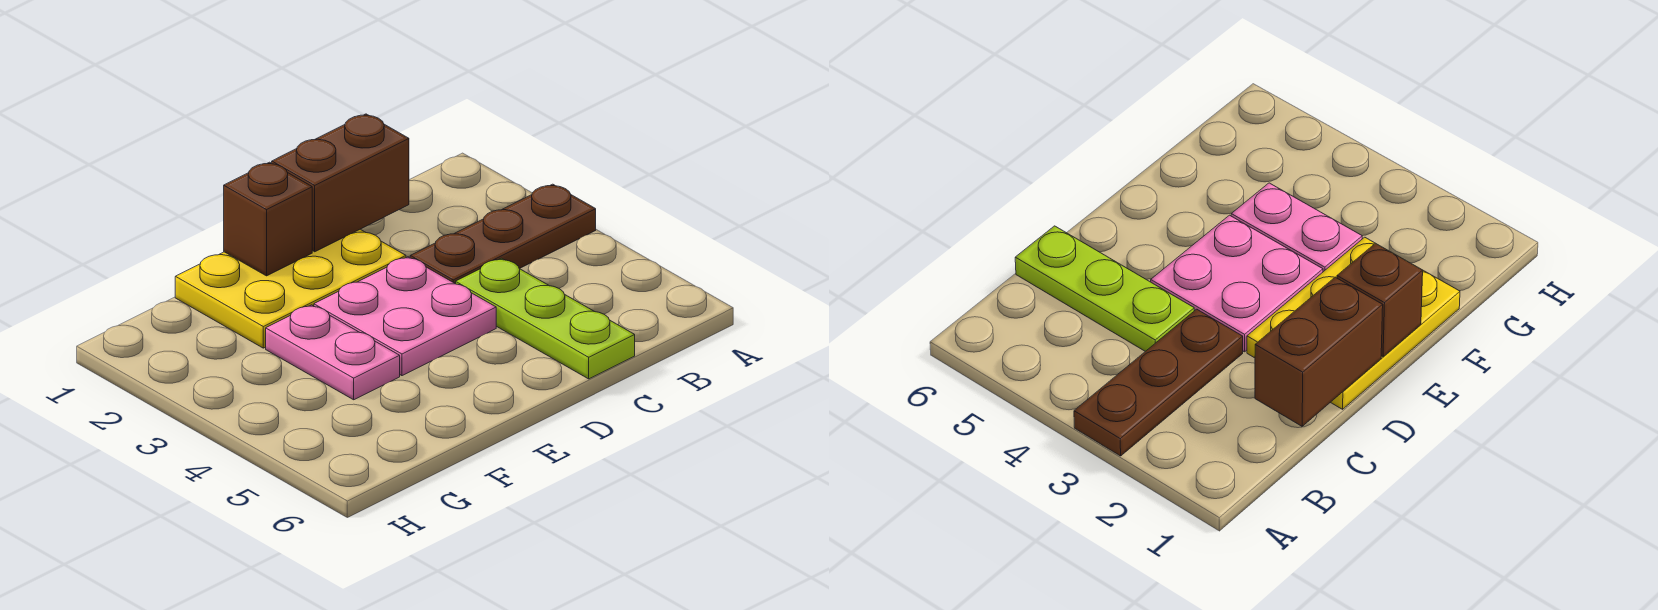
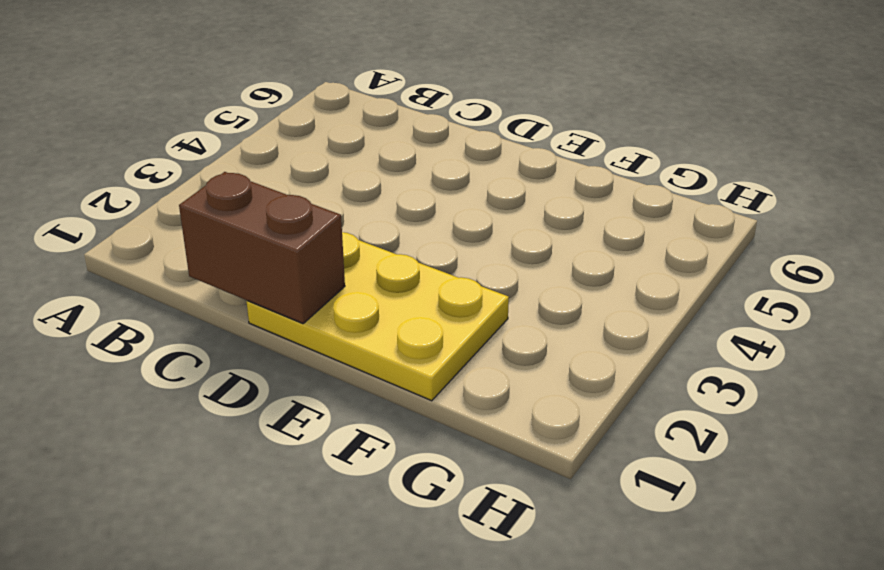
none -> brown plate A3:C3 level 1
none -> lime plate C4:C6 level 1

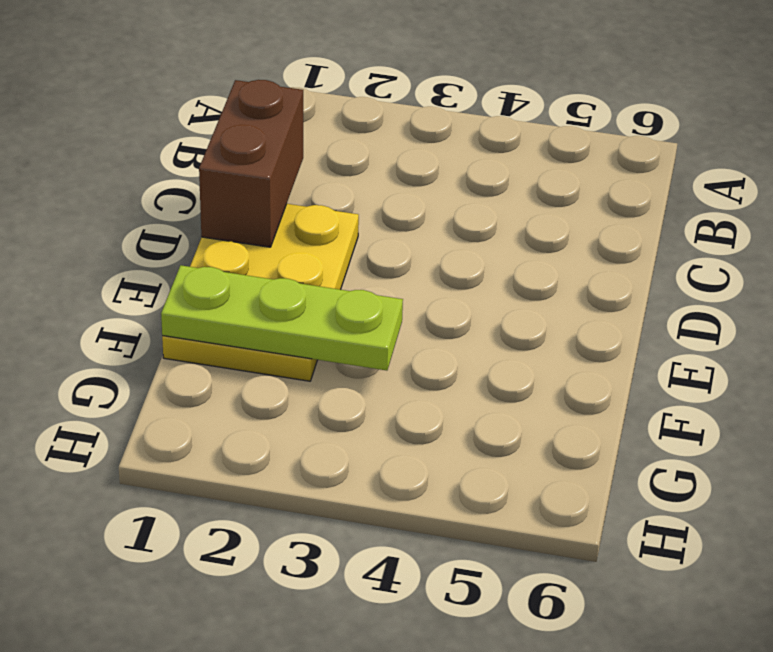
lime plate F1:F3 level 2 -> lime plate C4:C6 level 1
none -> brown plate A3:C3 level 1
none -> pink plate D3:E4 level 1

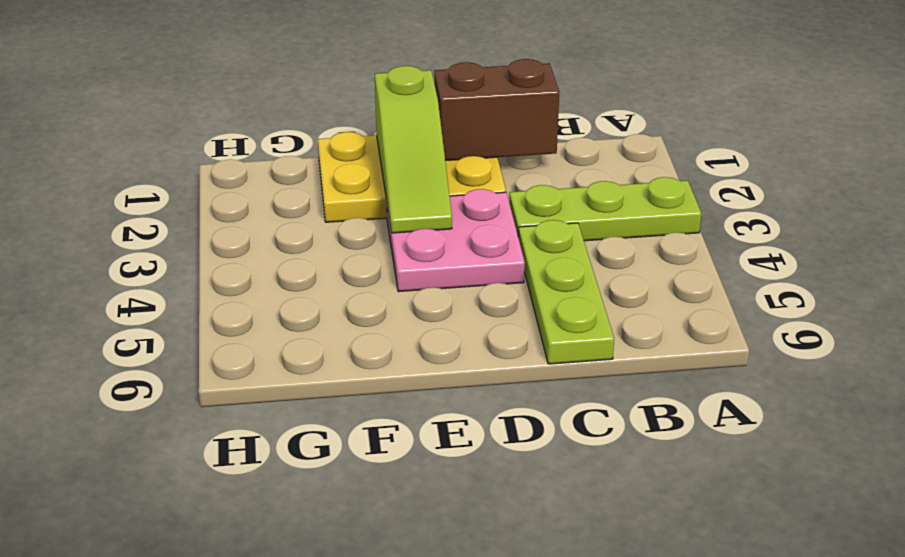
lime plate A3:C3 level 1 -> brown plate A3:C3 level 1
lime slope E1:E3 level 2 top 1 -> brown brick E1 level 2
none -> pink plate F3:F4 level 1

